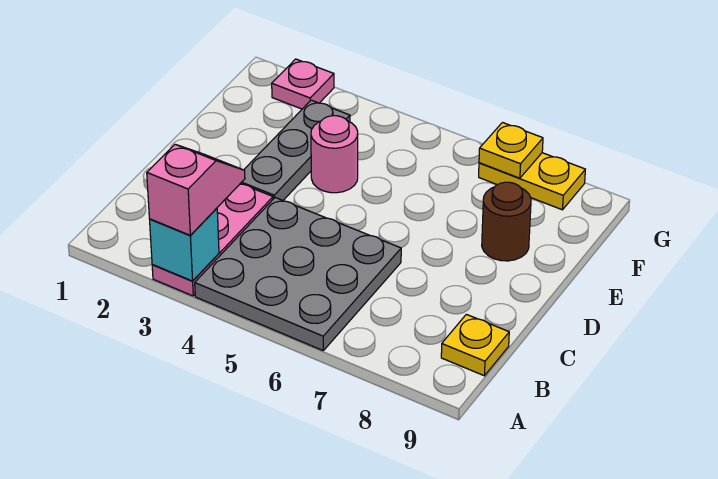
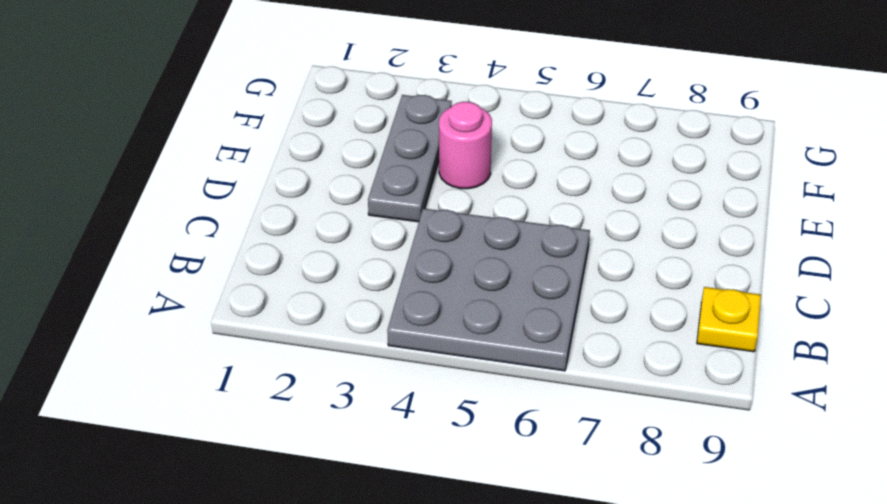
none -> pink plate A3:C3 level 1
none -> brown round brick E8 level 1

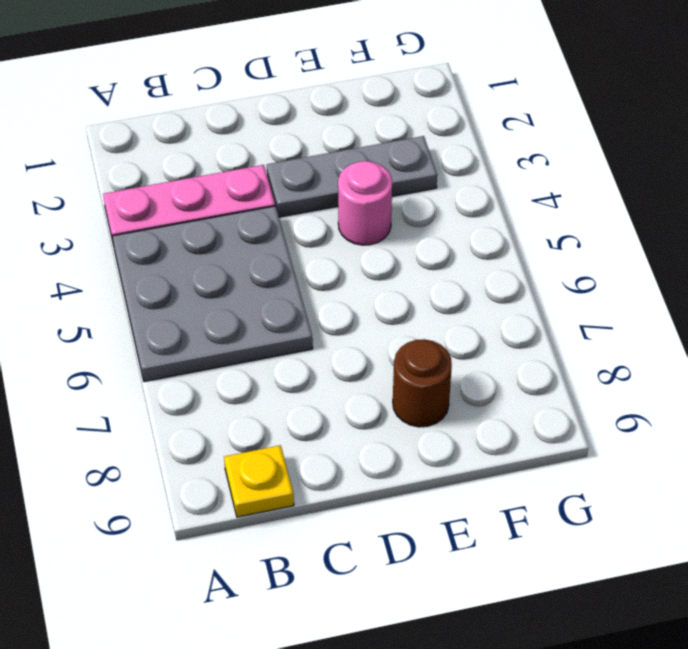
none -> pink plate G2 level 1
none -> yellow plate G7:G8 level 1

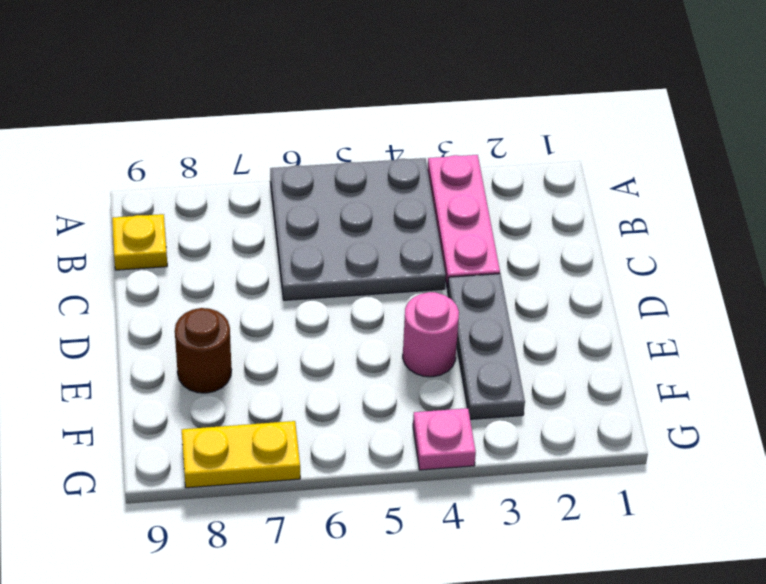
pink plate G4 level 1 -> pink plate G2 level 1
none -> cyan brick A3 level 2
none -> yellow plate G7 level 2

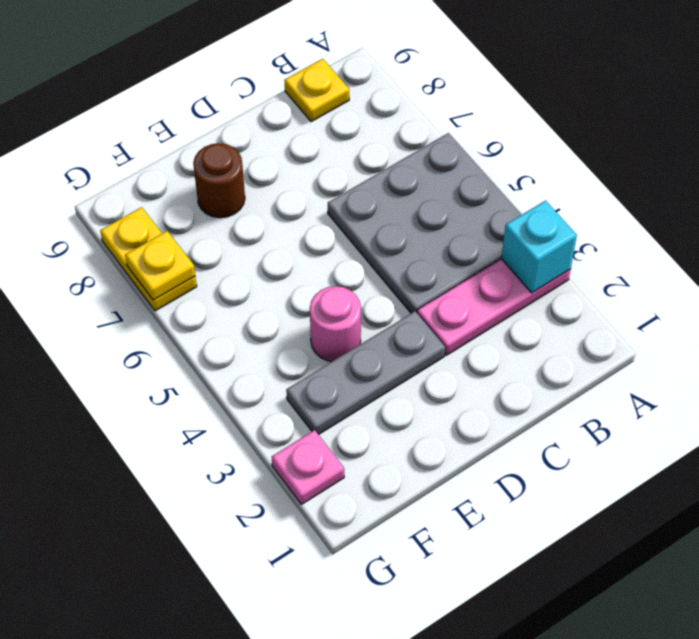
none -> pink slope A3:B3 level 3 top A

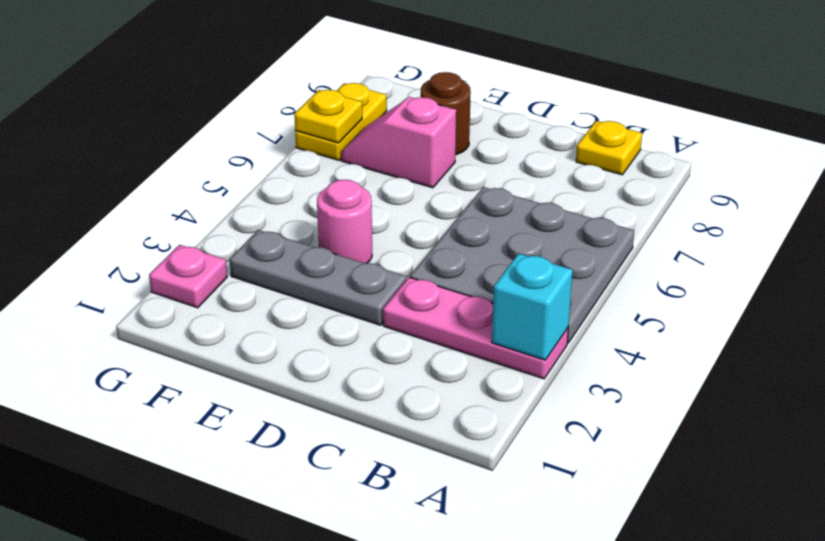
pink slope E7:F7 level 1 top E -> pink slope A3:B3 level 3 top A

